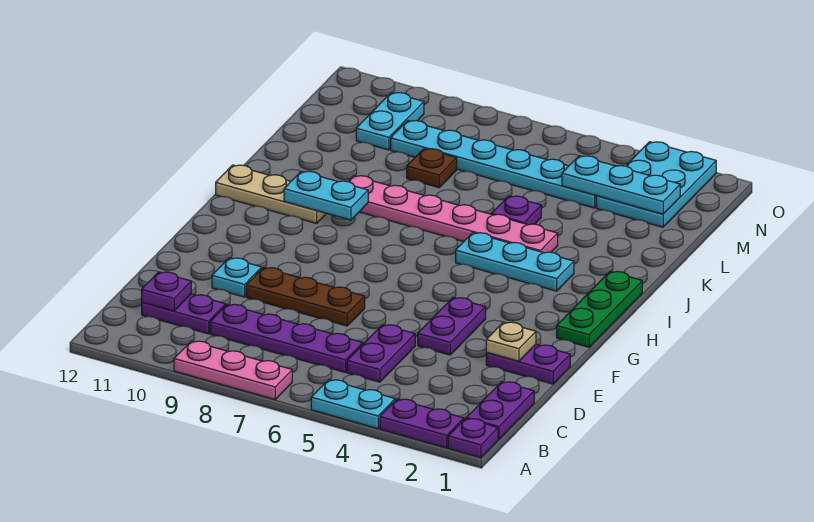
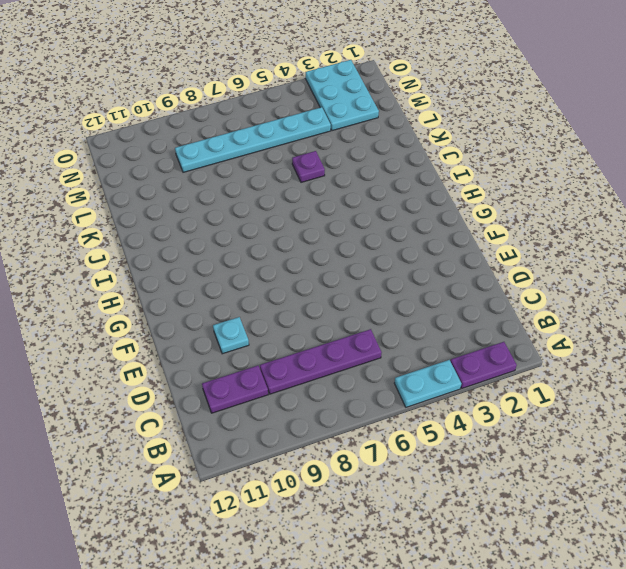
none -> purple plate A1 level 1
none -> pink plate A7:A9 level 1
none -> purple plate B1:C1 level 1

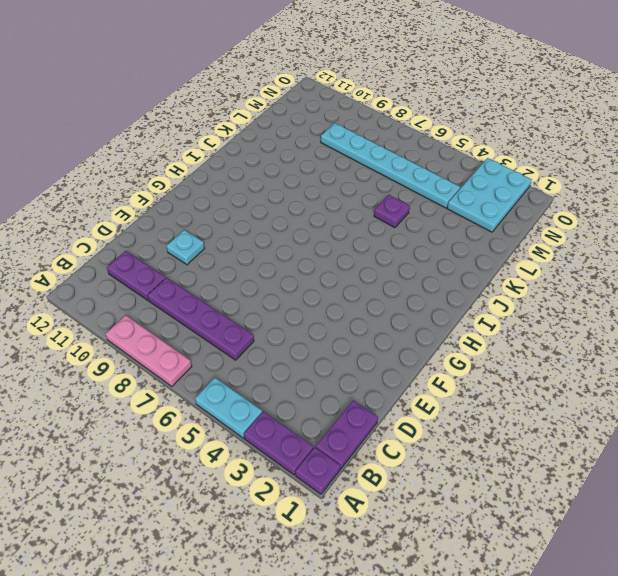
none -> purple plate C5:D5 level 1
none -> purple plate E1:E2 level 1
none -> purple plate E4:F4 level 1

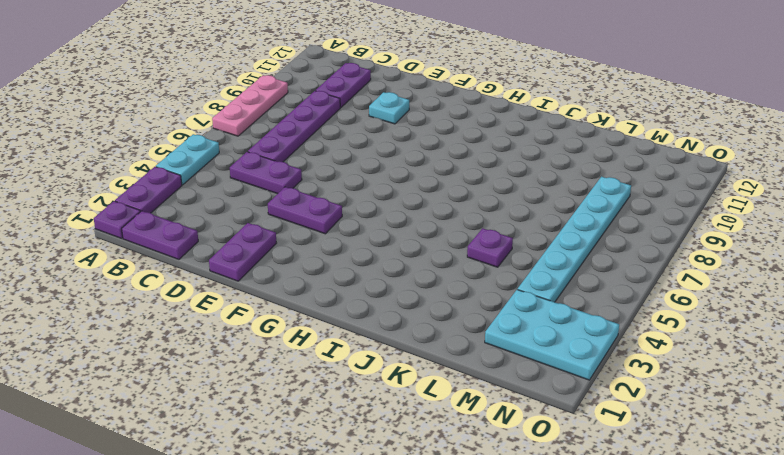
none -> brown plate E7:E9 level 1
none -> green plate G1:I1 level 1
none -> cyan plate I3:I5 level 1

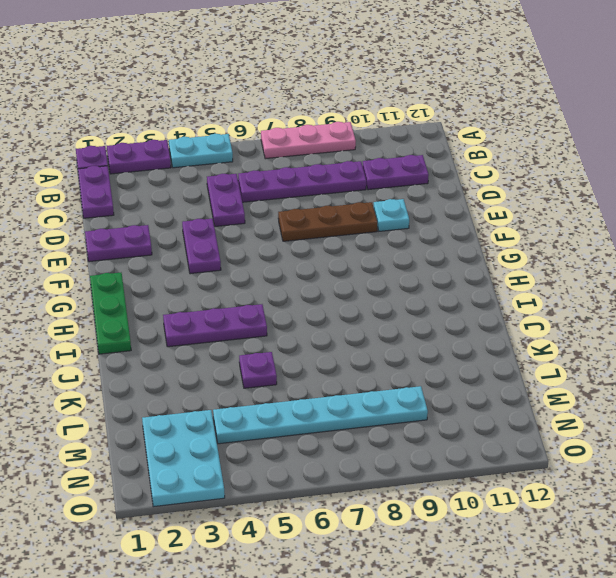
purple plate I3:I5 level 1 -> cyan plate I3:I5 level 1
none -> tan plate I10:I12 level 1
none -> pink plate J4:J9 level 1
none -> brown plate L8 level 1

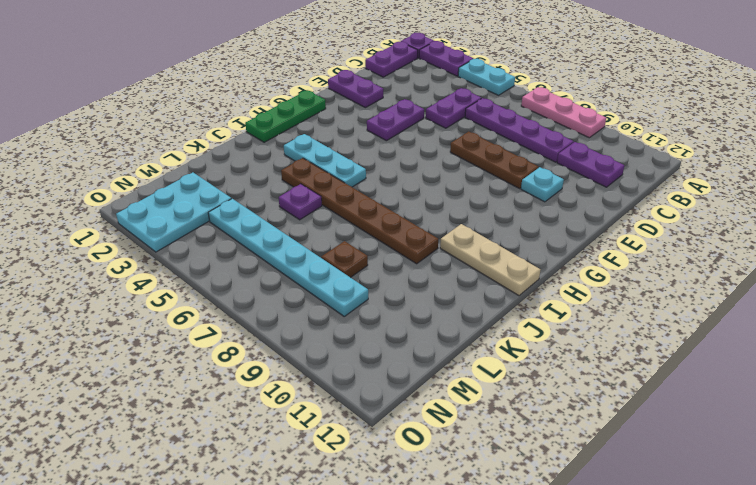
brown plate J4:J9 level 1 -> pink plate J4:J9 level 1
none -> cyan plate M10:N10 level 1
none -> purple plate C11 level 2
none -> tan plate E2 level 2

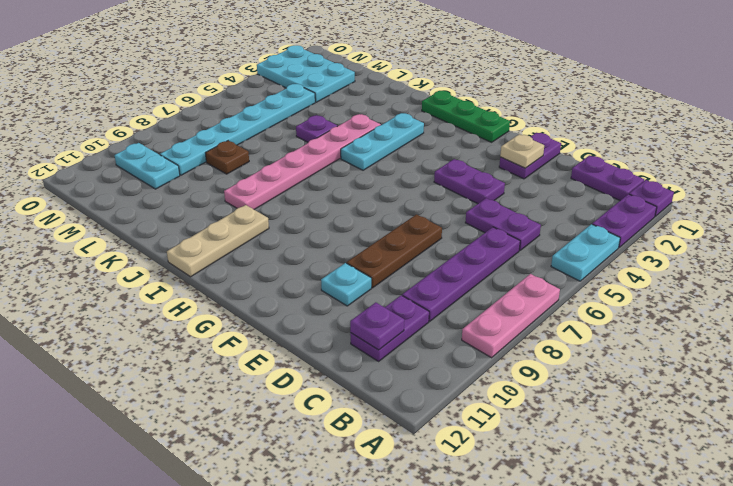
none -> cyan plate I9:I10 level 2
none -> cyan plate M2:M4 level 2

